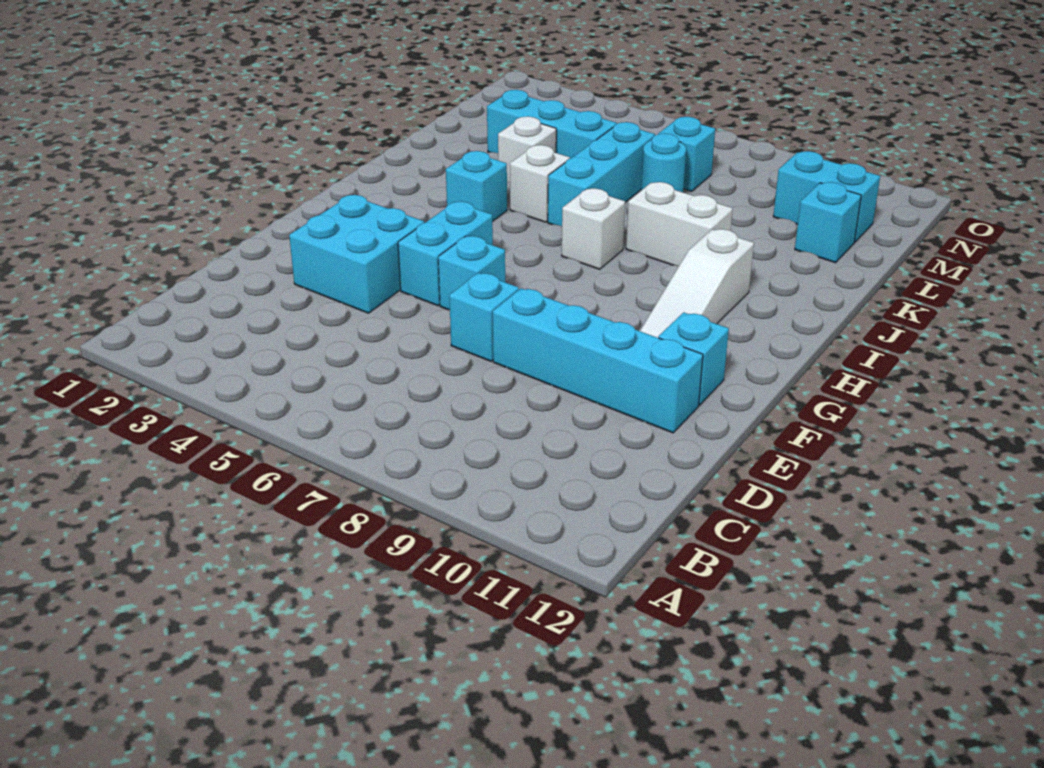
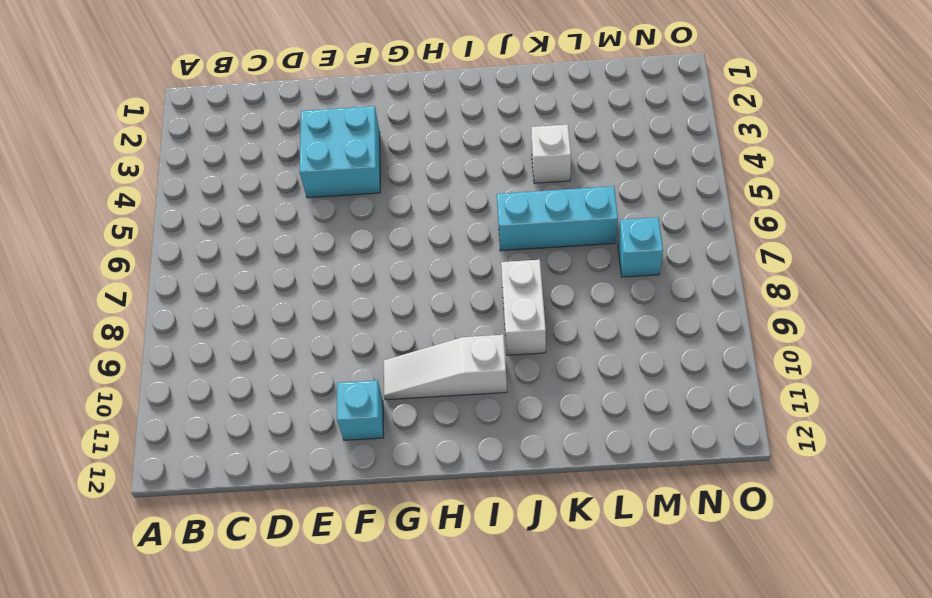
none -> cyan brick E7 level 1
none -> cyan brick E8:E11 level 1
none -> cyan brick F5:G5 level 1

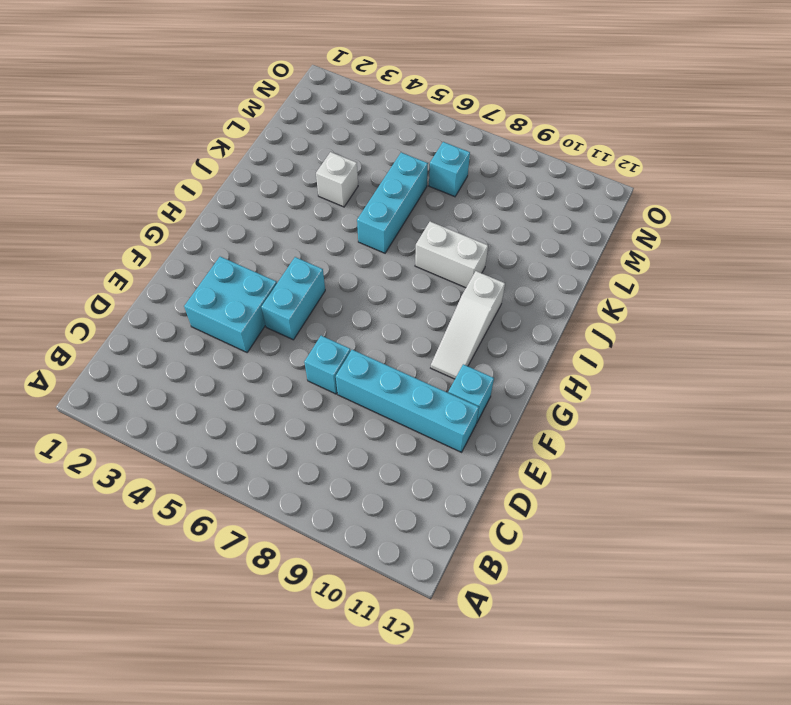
none -> cyan brick F6 level 1
none -> cyan brick I4 level 1
none -> white brick I7 level 1

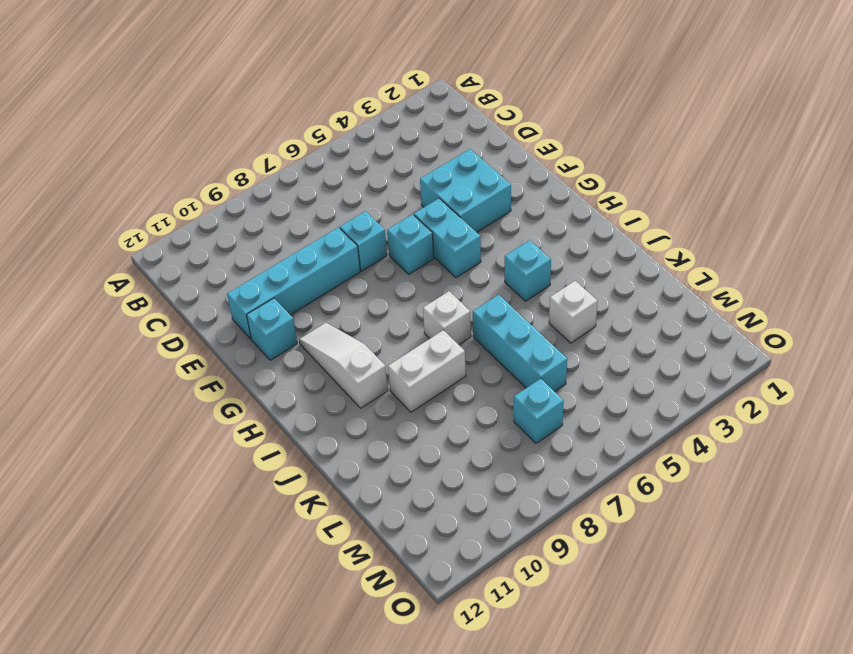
none -> white brick J5 level 1
none -> cyan brick L3:L5 level 1
none -> cyan round brick L7 level 1

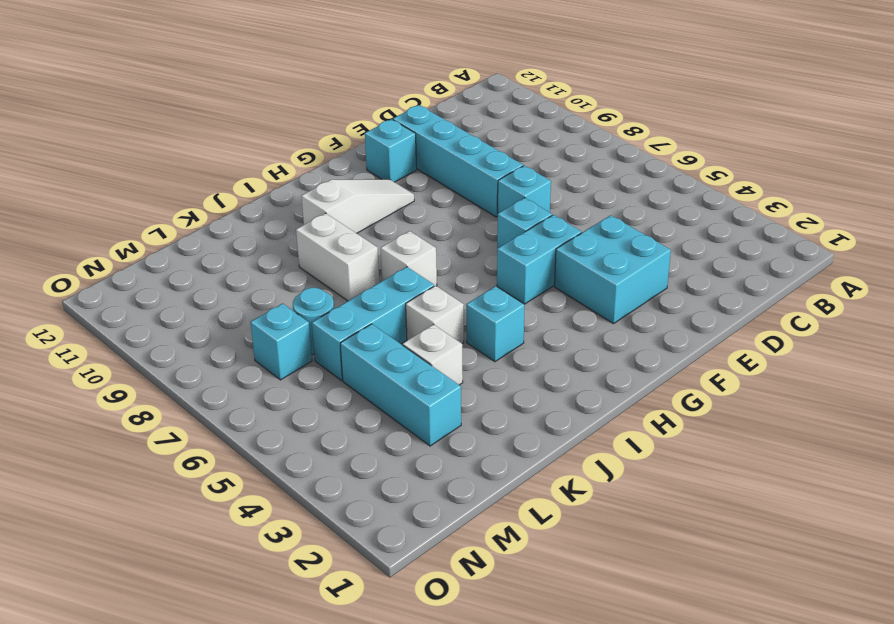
none -> cyan brick L11 level 1
none -> cyan brick M10:M11 level 1

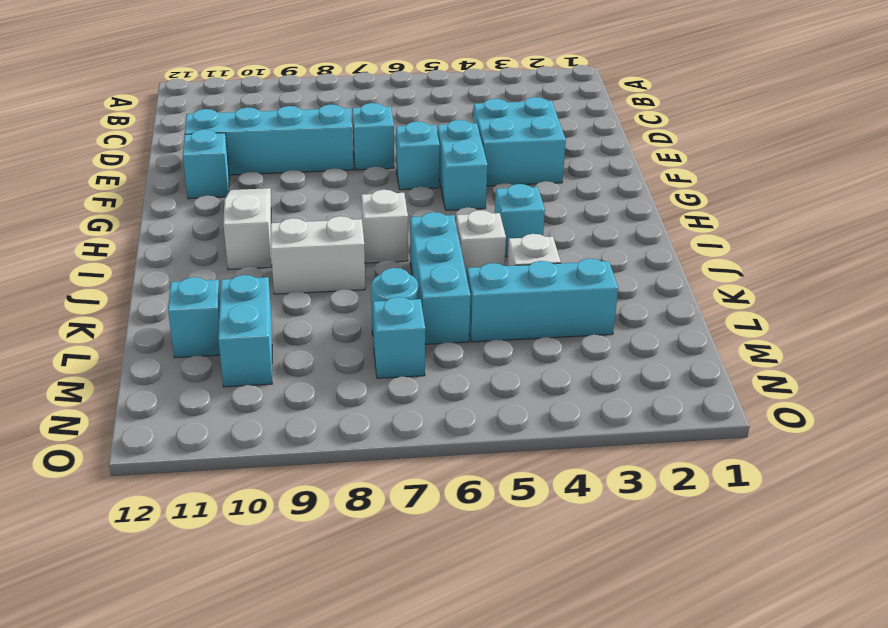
cyan brick L10:M10 level 1 -> cyan brick M10:M11 level 1

